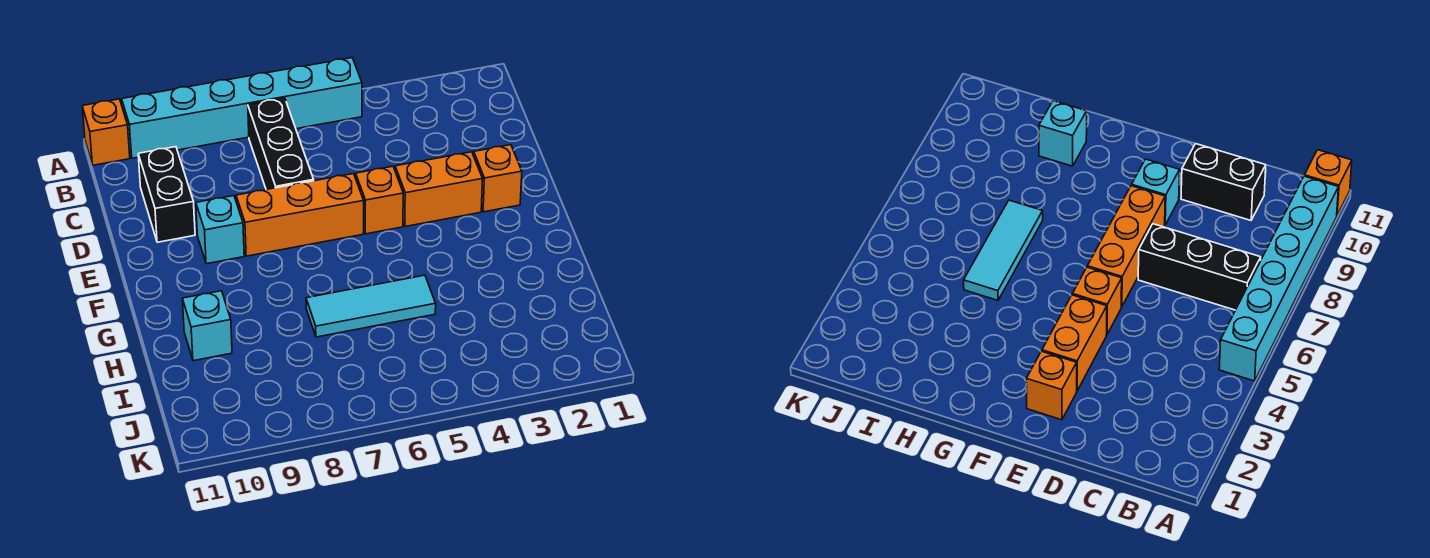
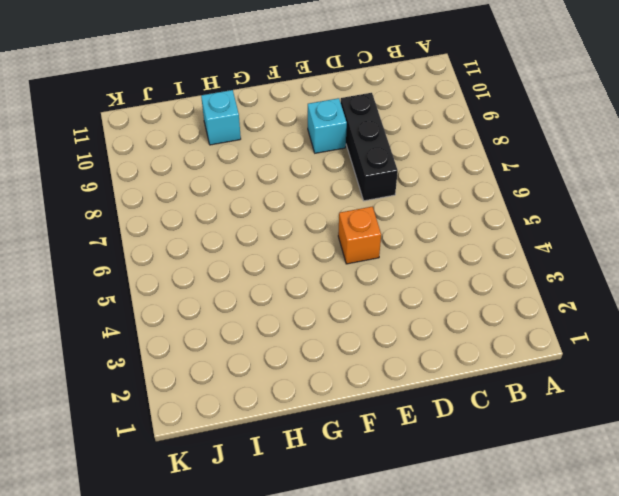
black brick D7:D9 level 1 -> black brick B7:D7 level 1
none -> cyan brick A5:A10 level 1
none -> orange brick A11 level 1

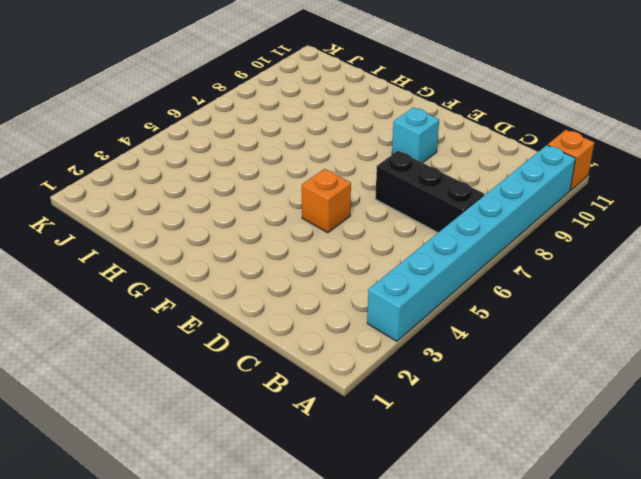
cyan brick A3:A10 level 1 -> cyan brick A5:A10 level 1
none -> black brick C10:D10 level 1
none -> orange brick E2 level 1

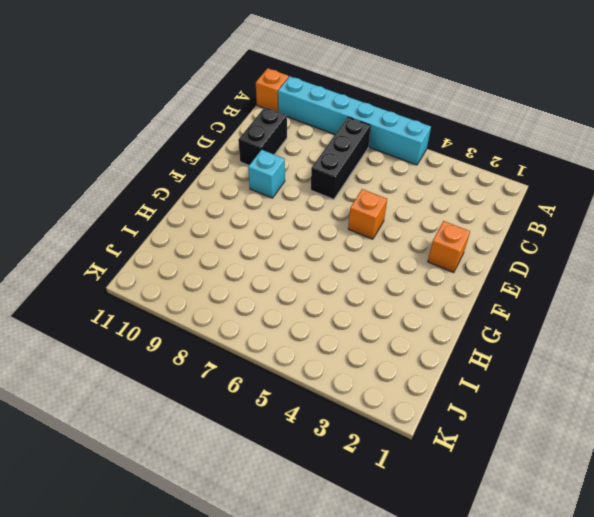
none -> orange brick E3:E4 level 1
none -> orange brick E6:E8 level 1

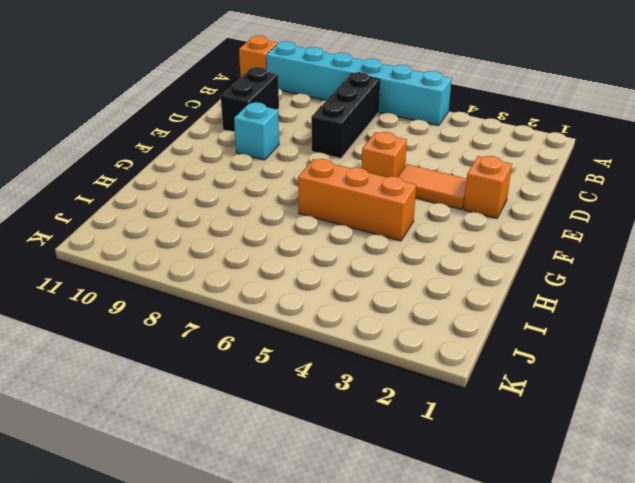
orange tile E3:E4 level 1 -> orange brick E3:E4 level 1
orange brick G4:G6 level 1 -> orange brick E6:E8 level 1
none -> cyan tile H5:H7 level 1
none -> cyan brick H10 level 1

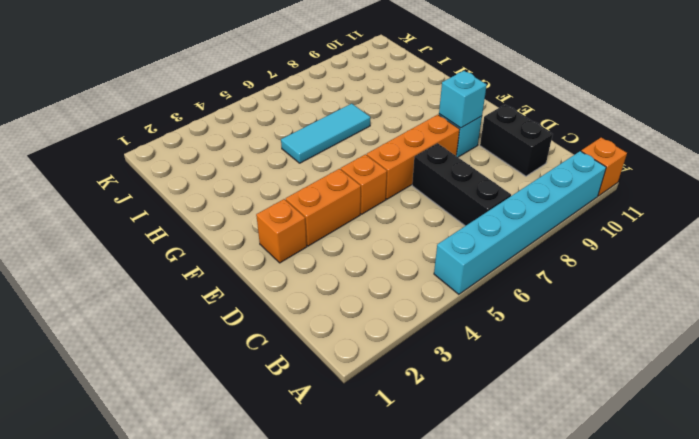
cyan brick E9 level 2 -> cyan brick H10 level 1

